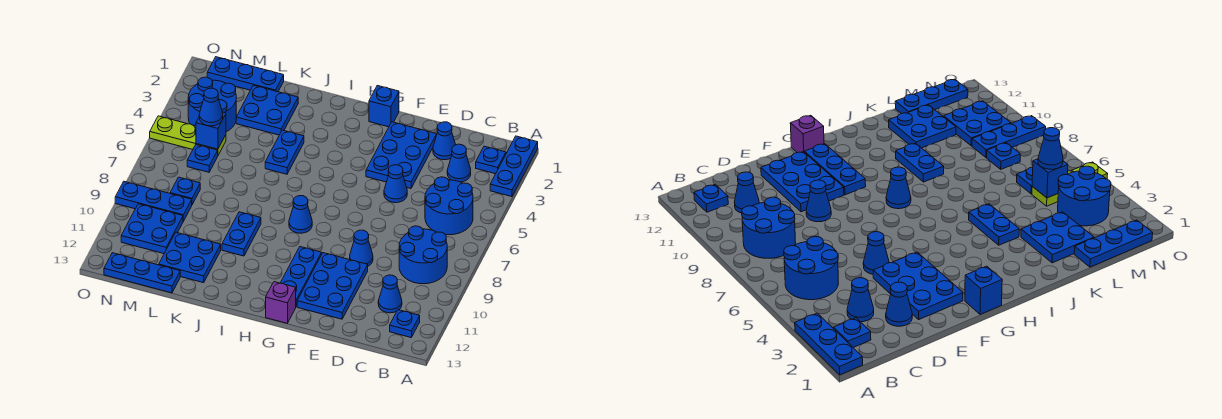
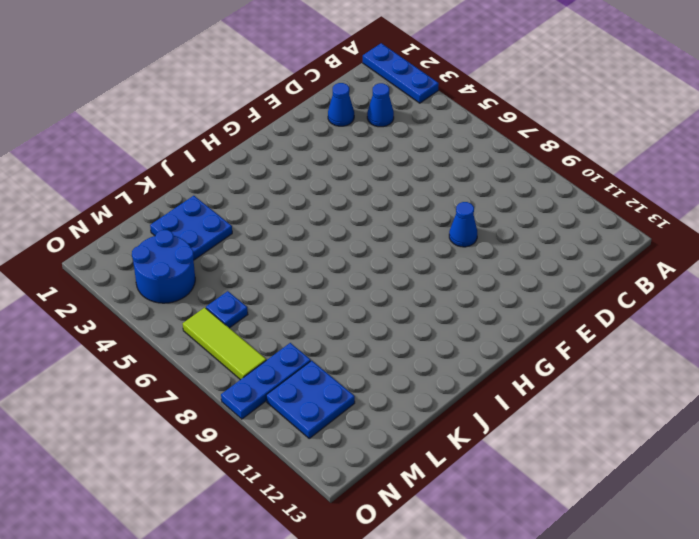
lime tile N6:N8 level 1 -> none
none -> blue plate B2 level 1
none -> blue round brick B5:C6 level 1
none -> blue round brick B8:C9 level 1
none -> blue plate B12 level 1

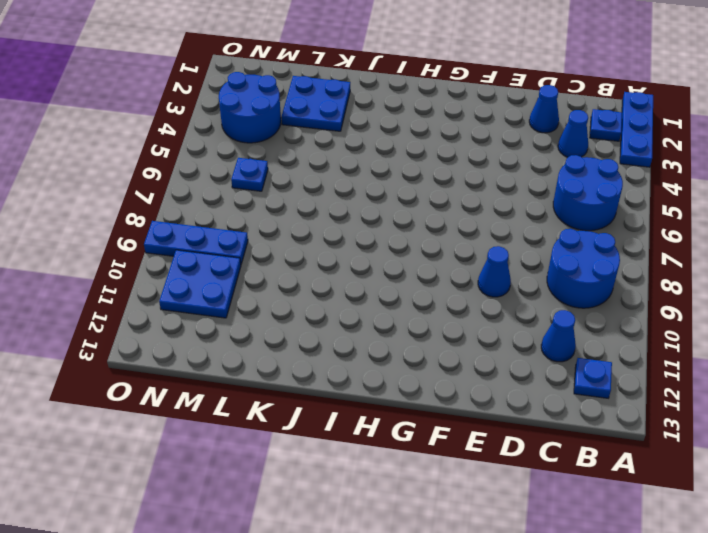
none -> blue plate E2:F4 level 1
none -> blue cone E5 level 1
none -> blue plate E10:F12 level 1
none -> blue brick G1 level 1

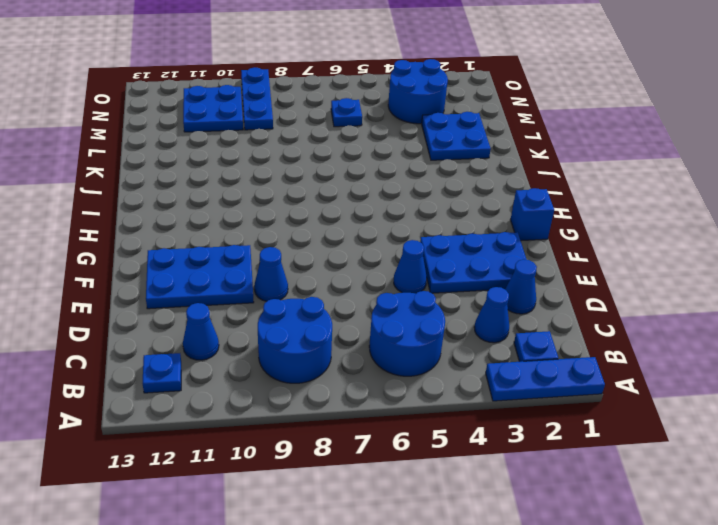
none -> blue plate G10:G12 level 1
none -> purple brick G13 level 1
none -> blue cone H8 level 1
none -> blue plate J4:J5 level 1

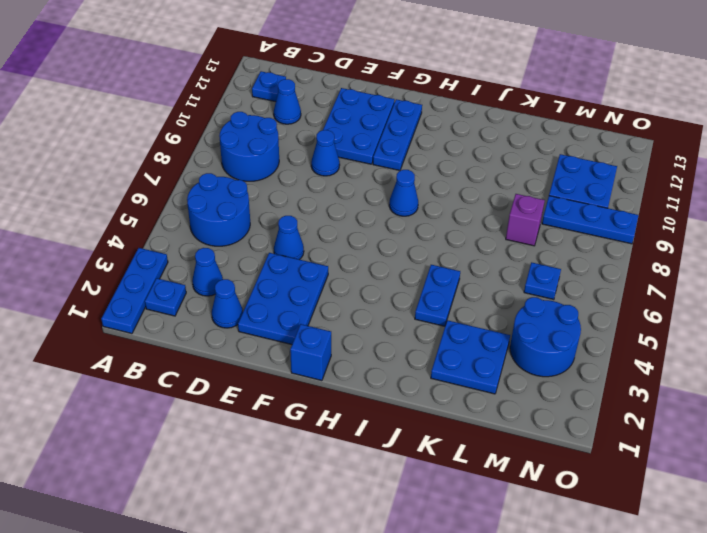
purple brick L8 level 1 -> purple brick G13 level 1
none -> blue plate J9:J10 level 1
none -> blue plate K11:L12 level 1
none -> blue plate L1:N1 level 1
none -> blue plate L13:N13 level 1

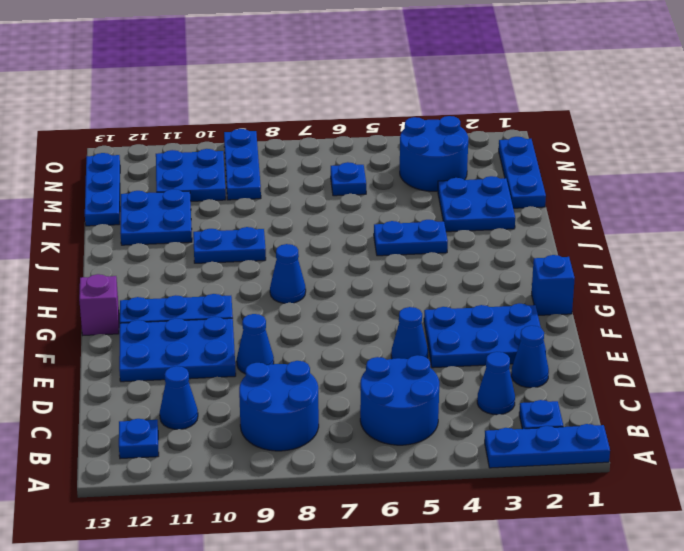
none -> lime plate M5:O5 level 1
none -> blue plate M8 level 1
none -> blue brick M5 level 2
none -> blue cone M5 level 3

